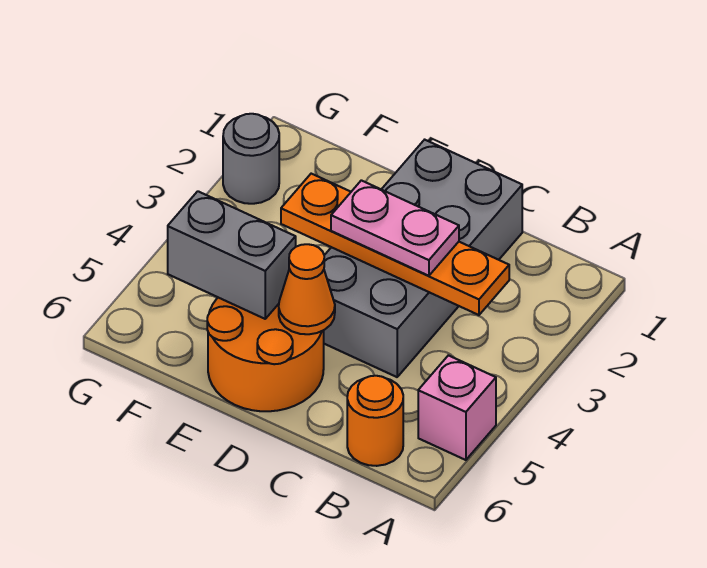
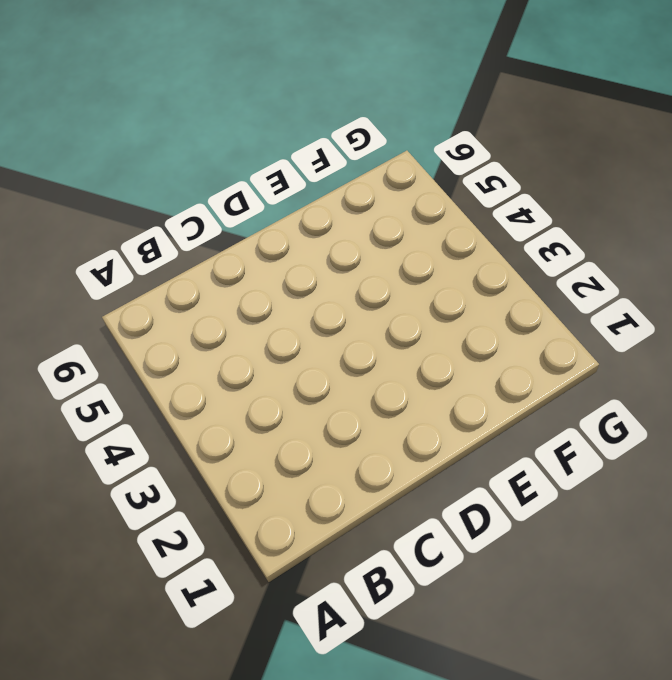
none -> pink brick A5 level 1
none -> orange round brick B6 level 1

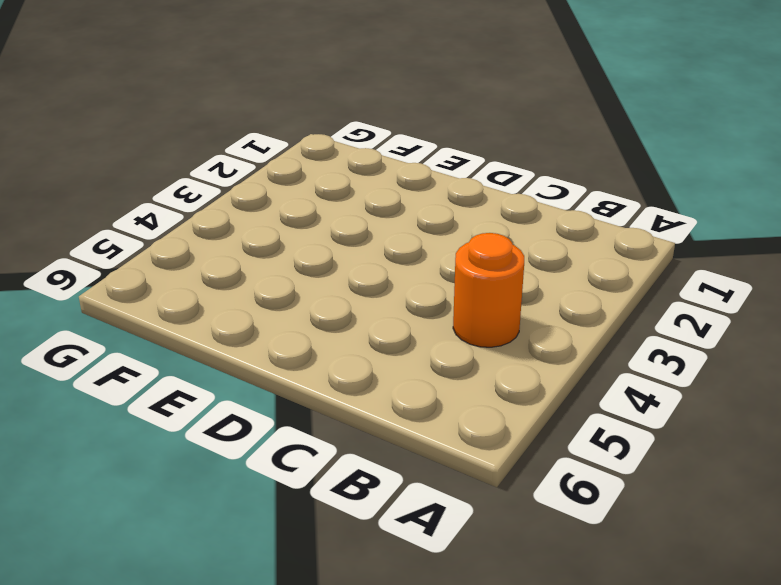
orange round brick B4 level 1 -> orange round brick B6 level 1
none -> pink brick A5 level 1
none -> grey brick C1:D4 level 1

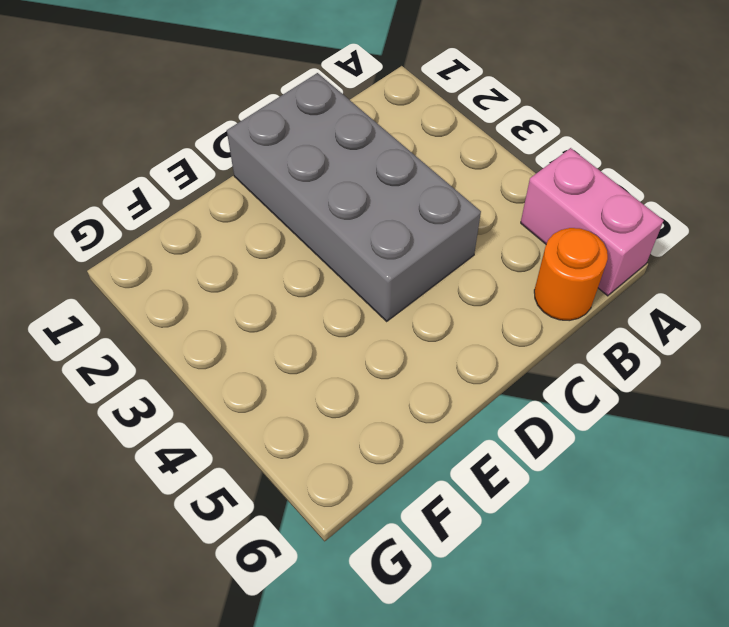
pink brick A5:A6 level 1 -> pink brick A5 level 1
none -> orange round brick D5:E6 level 1
none -> grey round brick G2 level 1

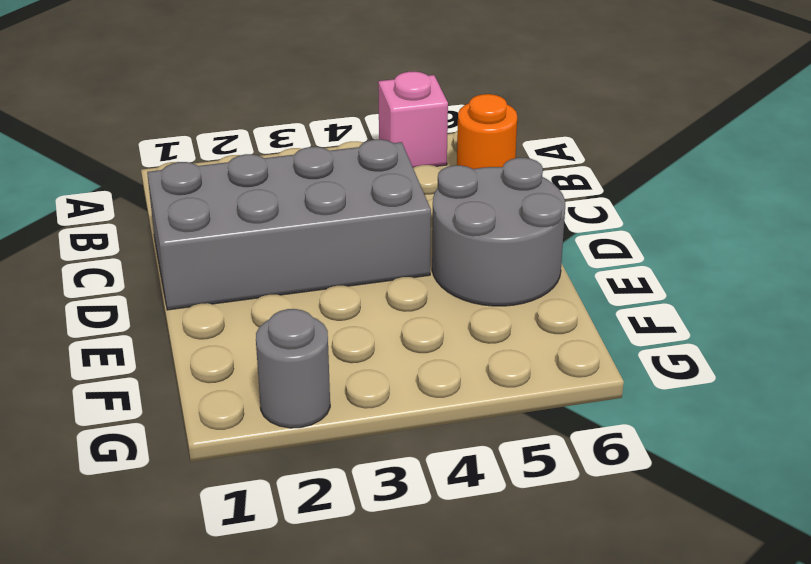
grey round brick D5:E6 level 1 -> orange round brick D5:E6 level 1
none -> orange plate B3:E3 level 2
none -> orange cone D5 level 2

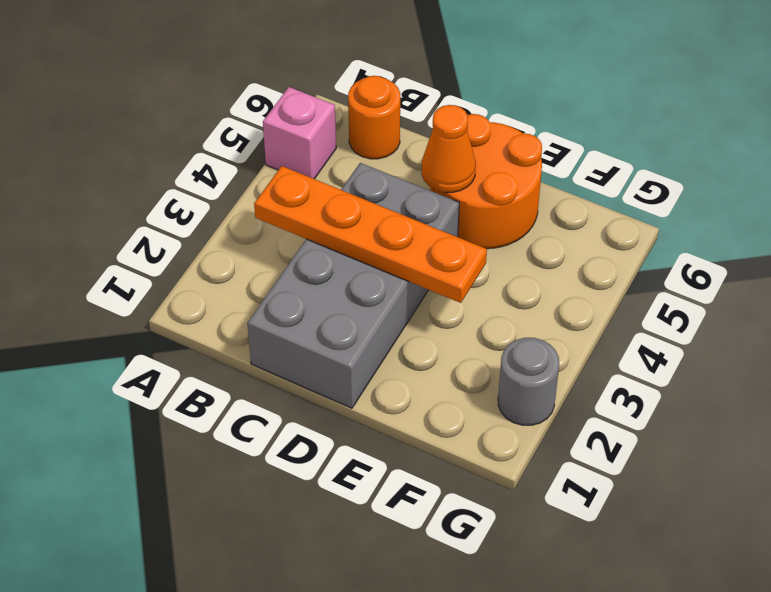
none -> grey brick E5:F5 level 2
none -> pink plate C3:D3 level 3

